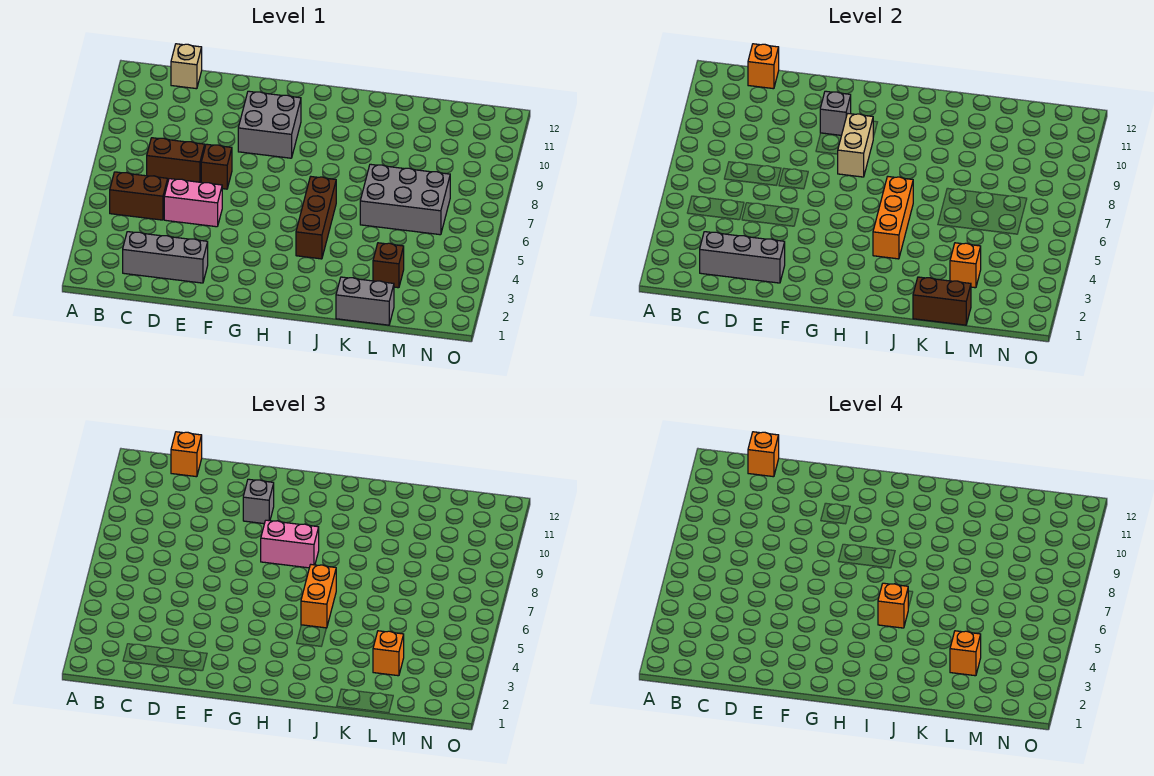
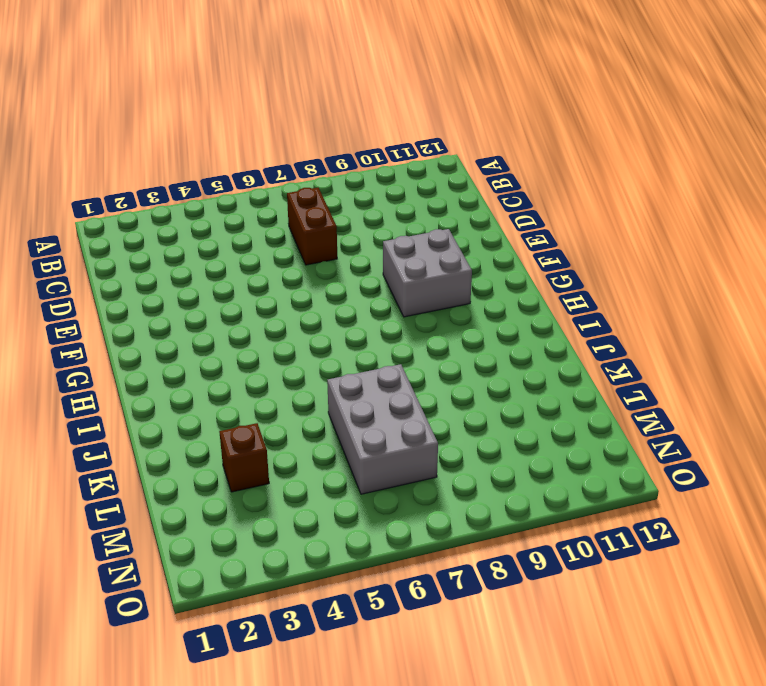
none -> brown brick B5:C5 level 1
none -> grey brick C2:E2 level 1
none -> tan brick C12 level 1

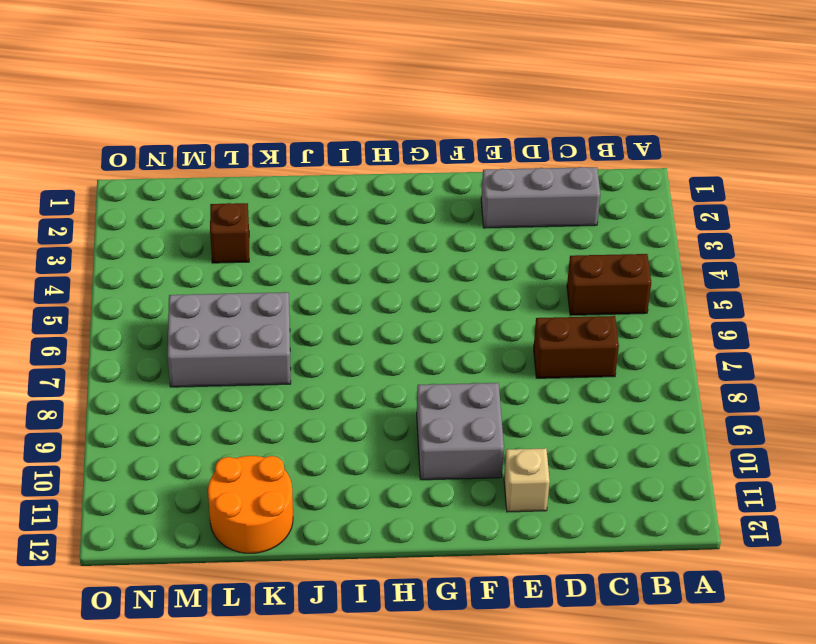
tan brick E11 level 1 -> tan brick C12 level 1
orange round brick K11:L12 level 1 -> none
none -> pink brick D5:E5 level 1
none -> brown brick E7 level 1
none -> brown brick I4:I6 level 1

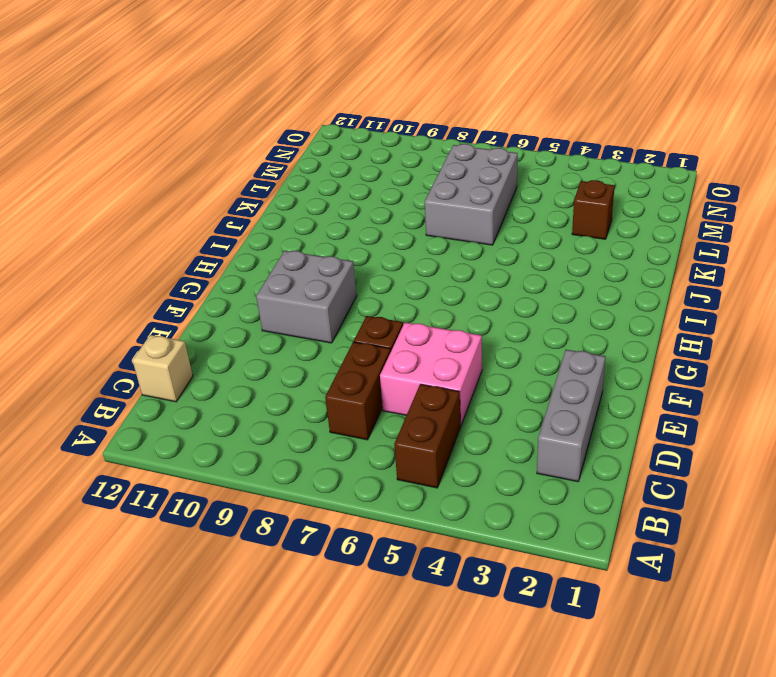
pink brick D5:E6 level 1 -> pink brick D5:E5 level 1
none -> brown brick I4:I6 level 1
none -> grey brick K1:L1 level 1
none -> grey brick C2:E2 level 2

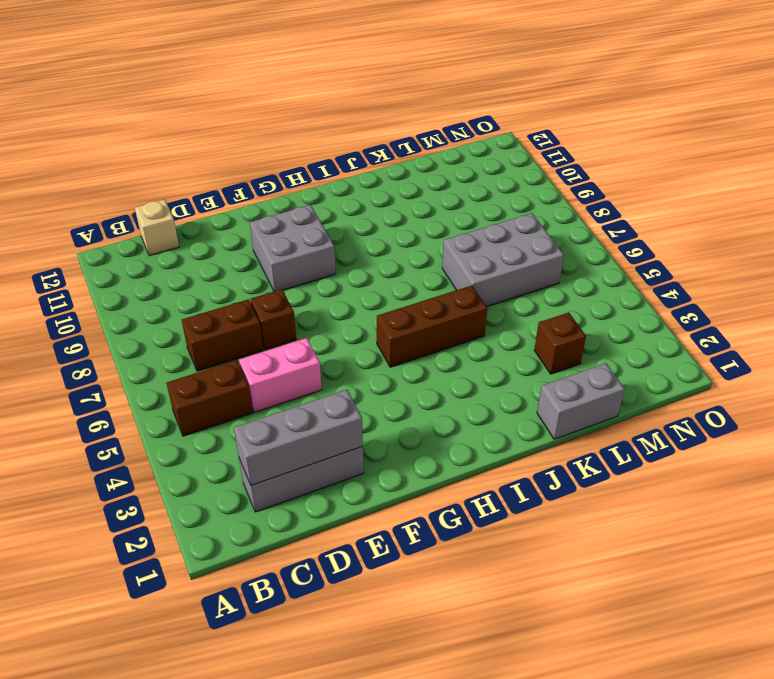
brown brick H5:J5 level 1 -> brown brick I4:I6 level 1
none -> orange brick C12 level 2
none -> grey brick F10 level 2
none -> tan brick G8:G9 level 2

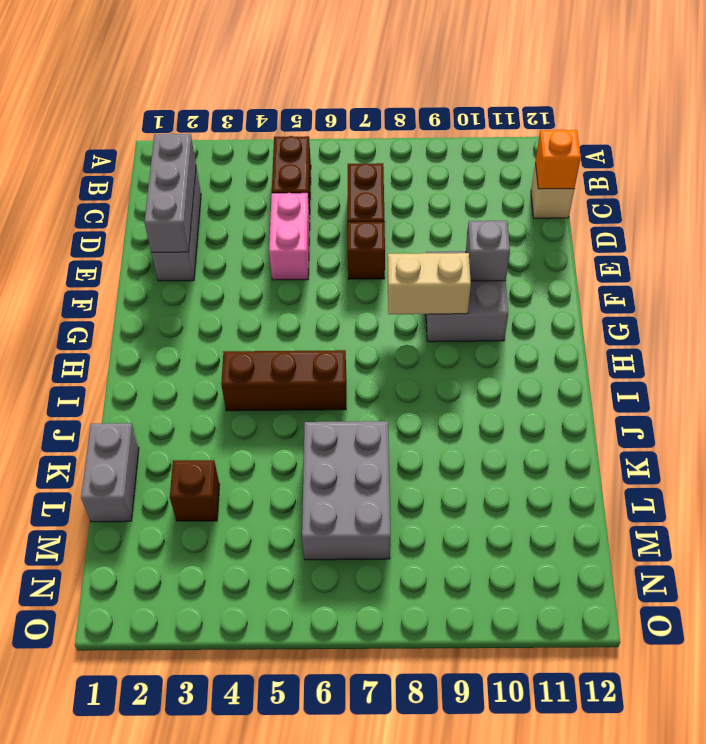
none -> orange brick I4:I6 level 2
none -> brown brick K1:L1 level 2
none -> orange brick L3 level 2

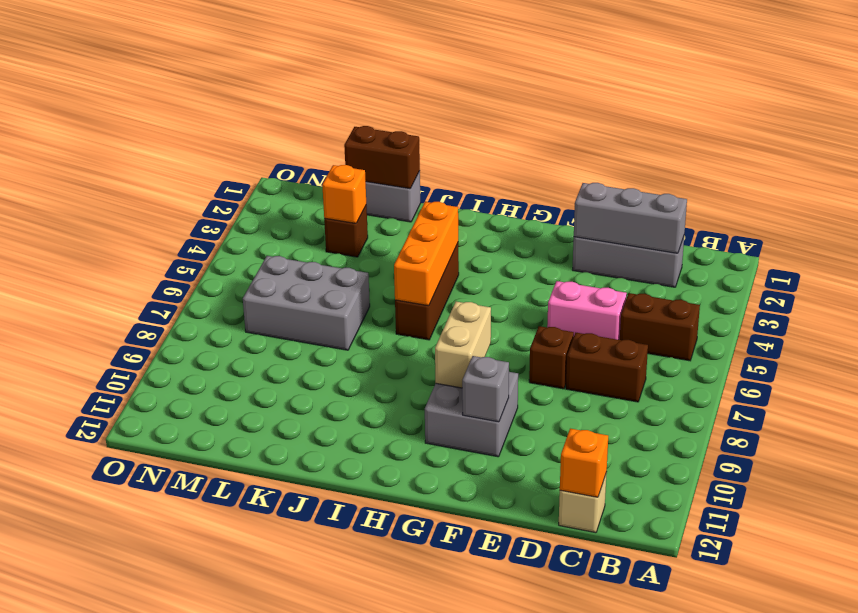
none -> orange brick C12 level 3
none -> grey brick F10 level 3
none -> pink brick G8:H8 level 3

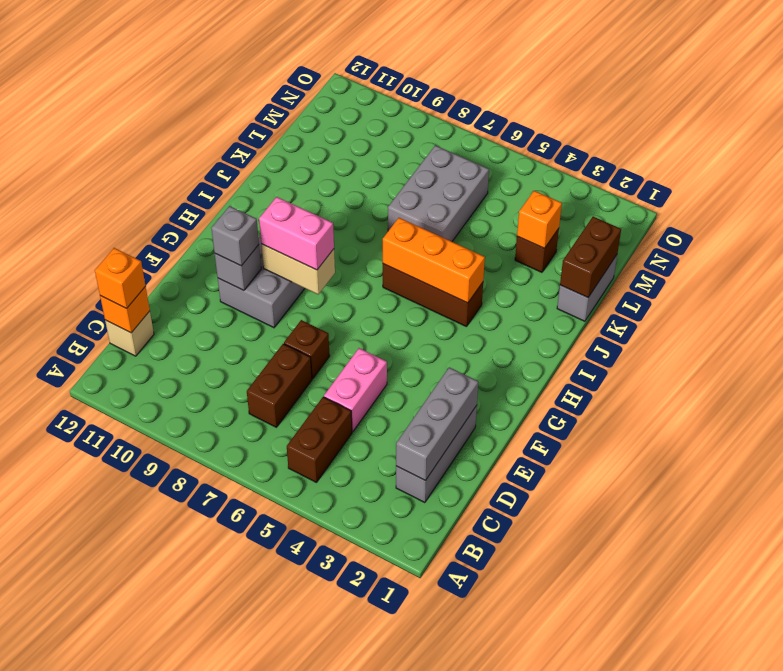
pink brick G8:G9 level 3 -> pink brick G8:H8 level 3
none -> orange brick I5:I6 level 3
none -> orange brick L3 level 3
none -> orange brick C12 level 4

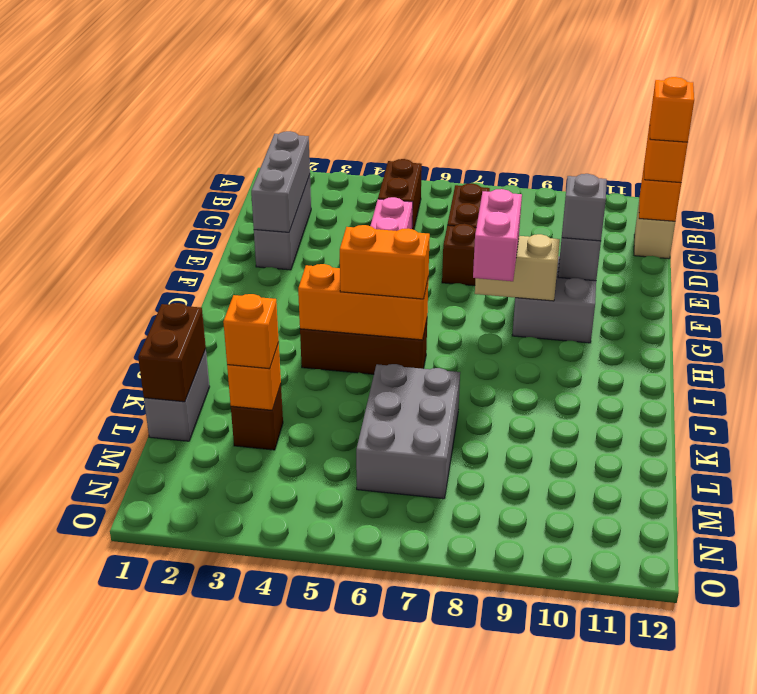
none -> orange brick I5 level 4
none -> orange brick L3 level 4

